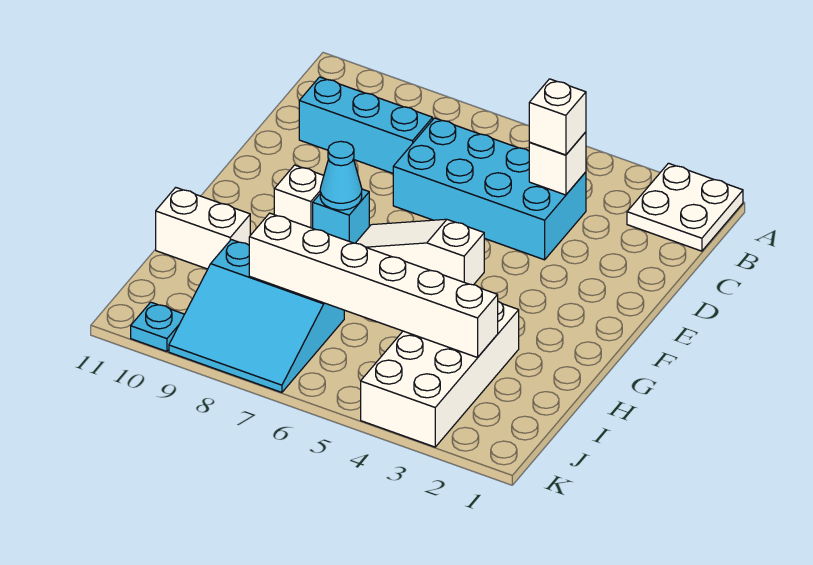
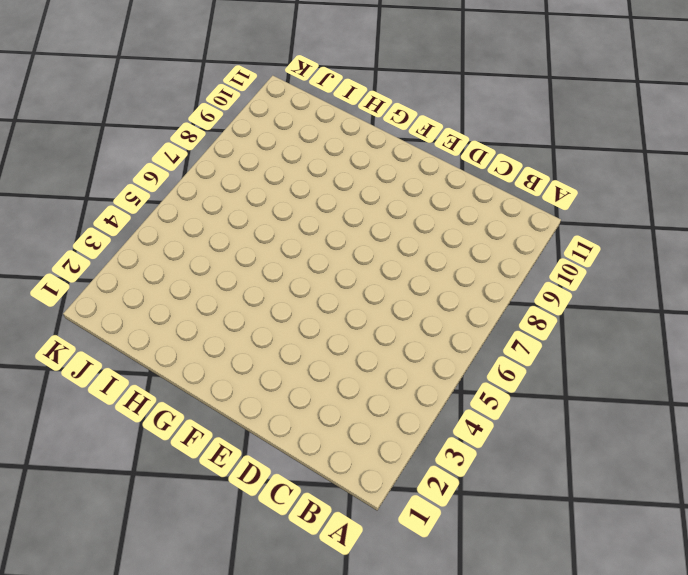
none -> white plate A1:B2 level 1
none -> cyan brick C4:D7 level 1
none -> cyan brick C8:C10 level 1

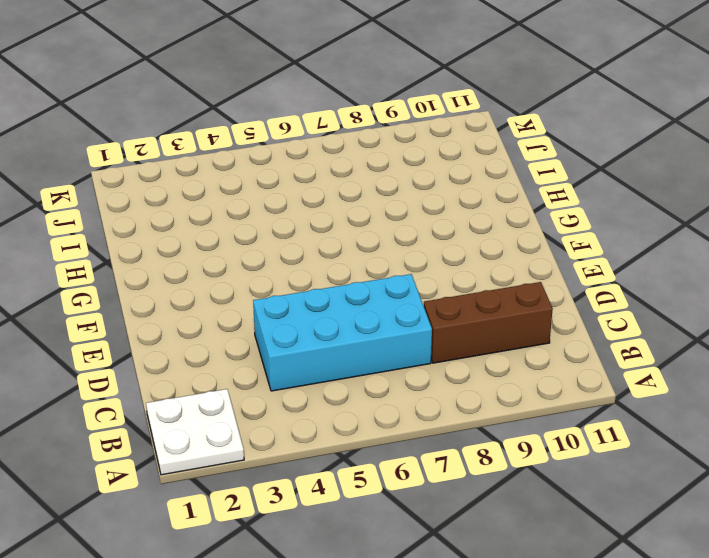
brown brick C8:C10 level 1 -> cyan brick C8:C10 level 1
none -> white slope F5:F7 level 1 top 5
none -> cyan brick F8 level 1
none -> white brick F9 level 1

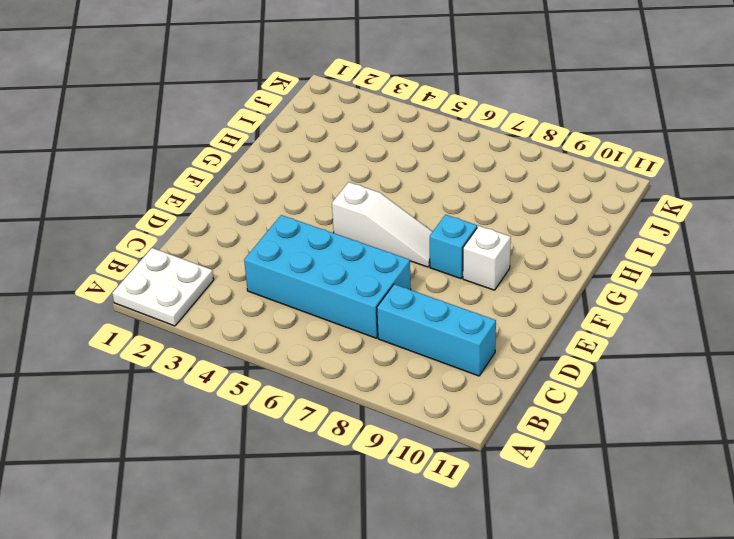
none -> white brick H3:K4 level 1
none -> white brick H10:H11 level 1
none -> cyan slope I7:K9 level 1 top I

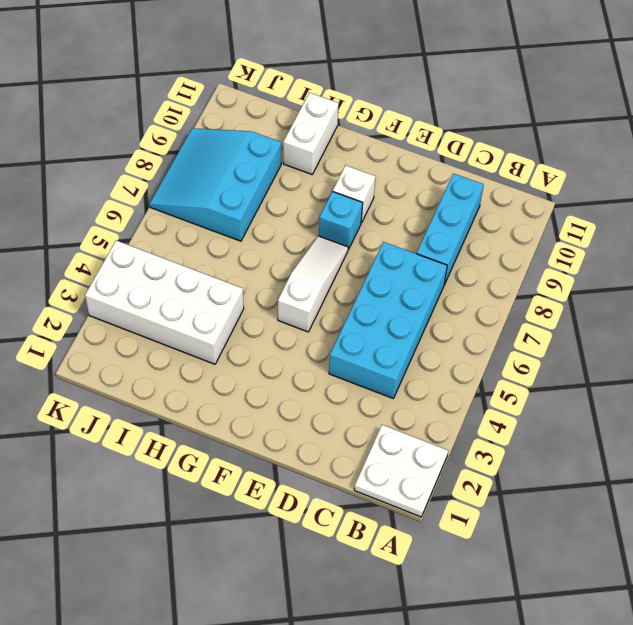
none -> cyan plate K10 level 1
none -> white brick C4 level 2
none -> cyan cone F8 level 2

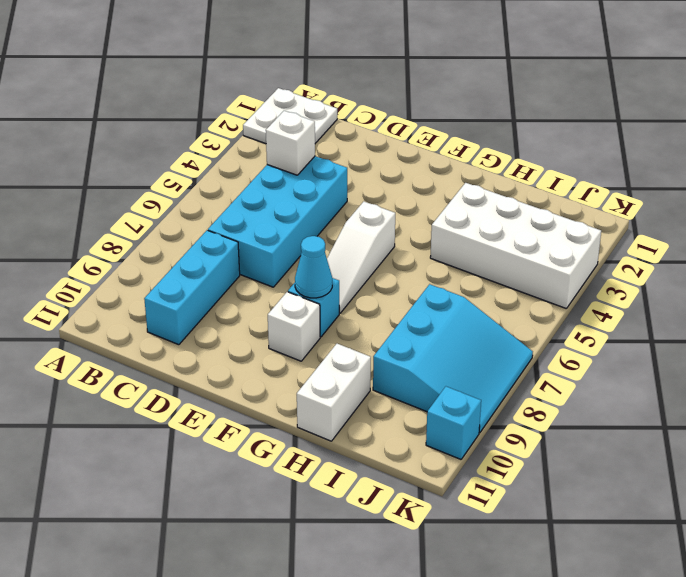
cyan brick K10 level 1 -> cyan plate K10 level 1
none -> white brick I3:I8 level 2
none -> white brick C4 level 3

